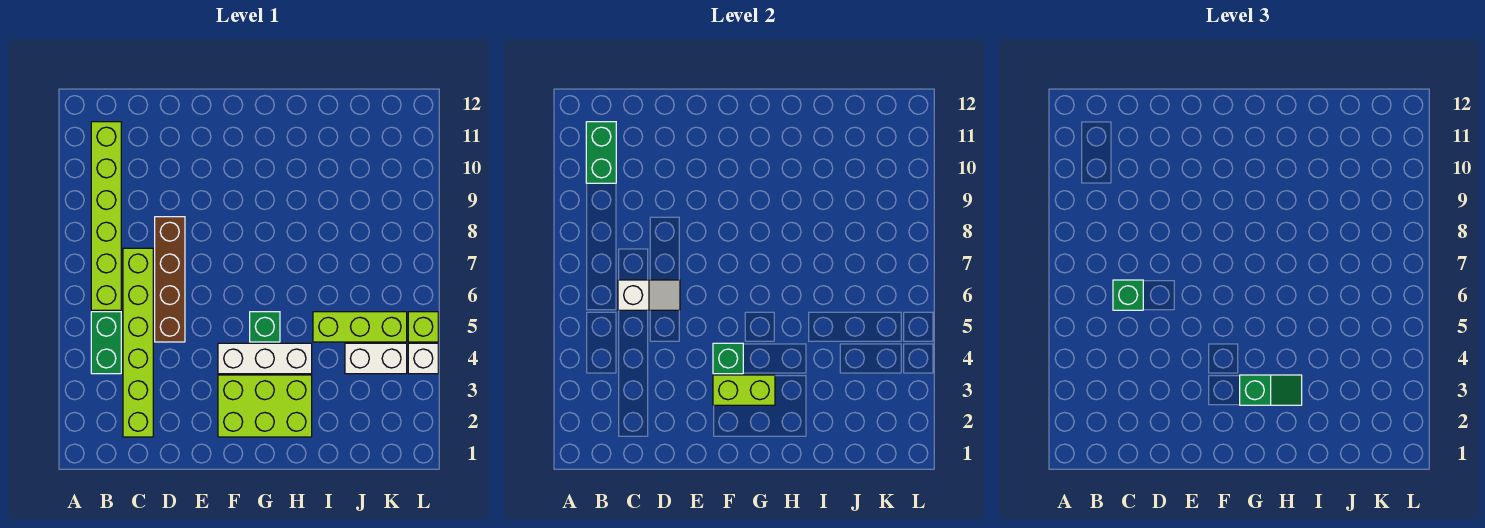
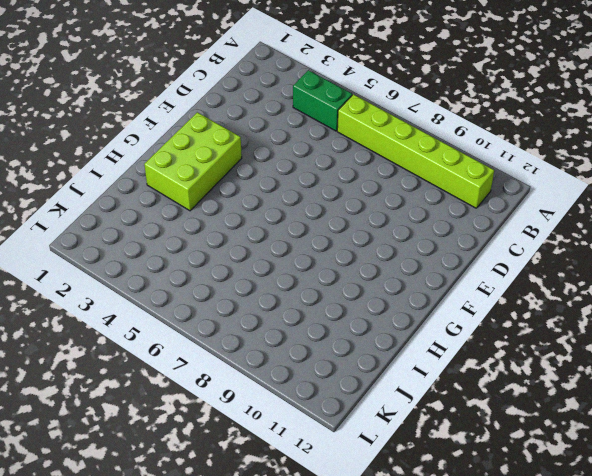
none -> lime brick C2:C7 level 1
none -> brown brick D5:D8 level 1
none -> white brick F4:H4 level 1

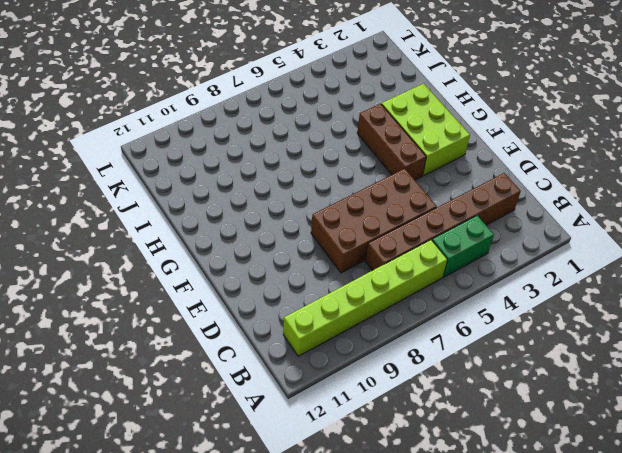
brown brick C2:C7 level 1 -> lime brick C2:C7 level 1
brown brick D5:E8 level 1 -> brown brick D5:D8 level 1
brown brick F4:H4 level 1 -> white brick F4:H4 level 1
none -> green brick G5 level 1
none -> lime brick I5:K5 level 1
none -> white brick J4:K4 level 1

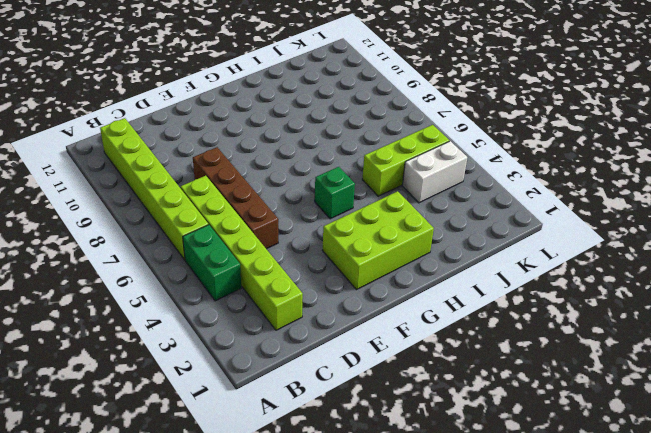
none -> white brick F4:H4 level 1
none -> white brick L4 level 1
none -> lime brick L5 level 1

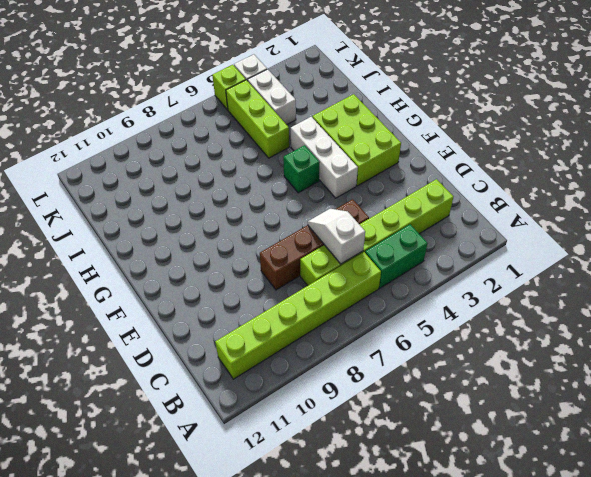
none -> green brick B10:B11 level 2
none -> lime brick F3:G3 level 2
none -> green brick F4 level 2

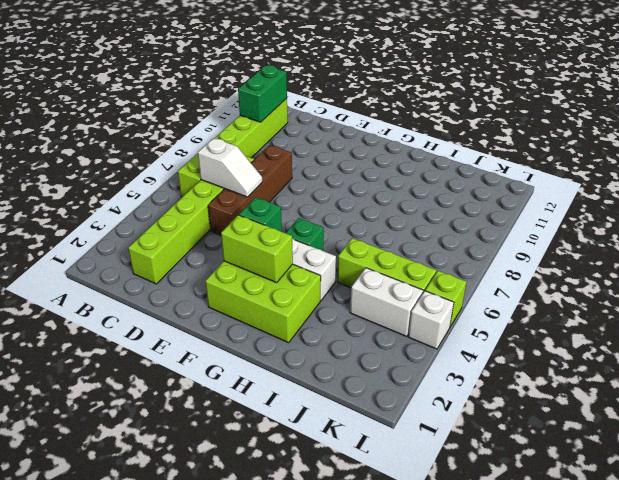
none -> green brick B4:B5 level 1
none -> green brick C6 level 3
none -> green slope G3:H3 level 3 top G

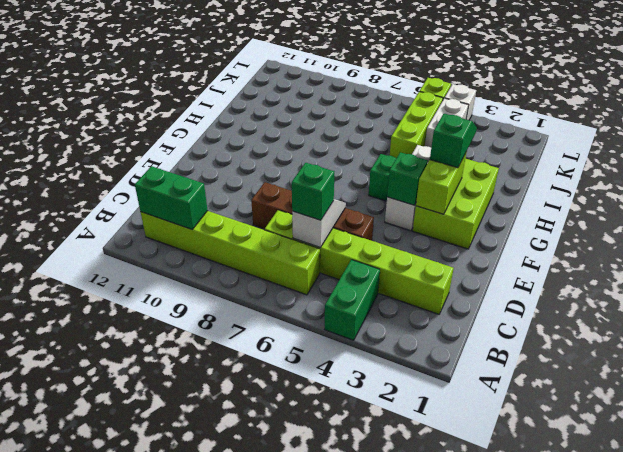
green brick A4:B4 level 1 -> green brick B4:B5 level 1

